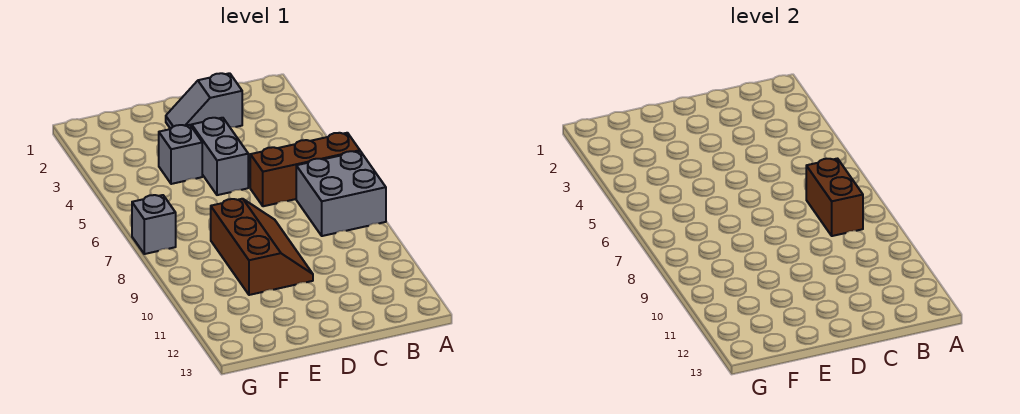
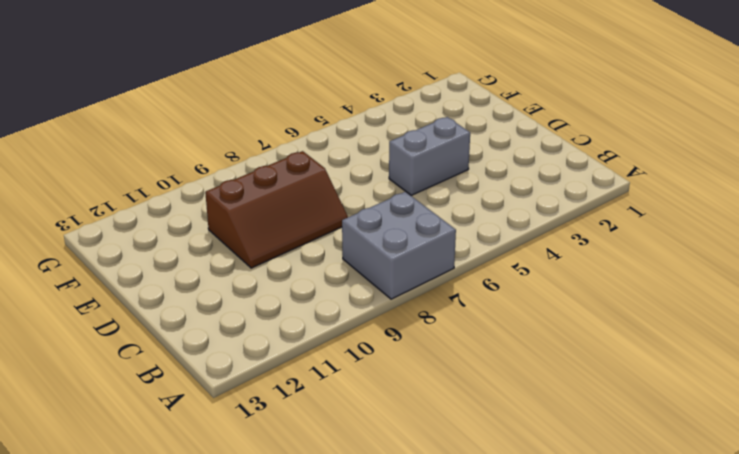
none -> brown brick A6:C6 level 1
none -> grey slope C2:D2 level 1 top C

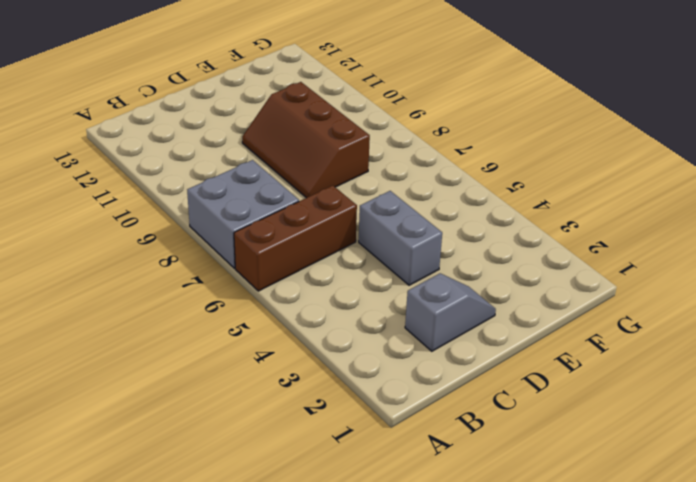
none -> grey brick E4 level 1
none -> grey brick G7 level 1

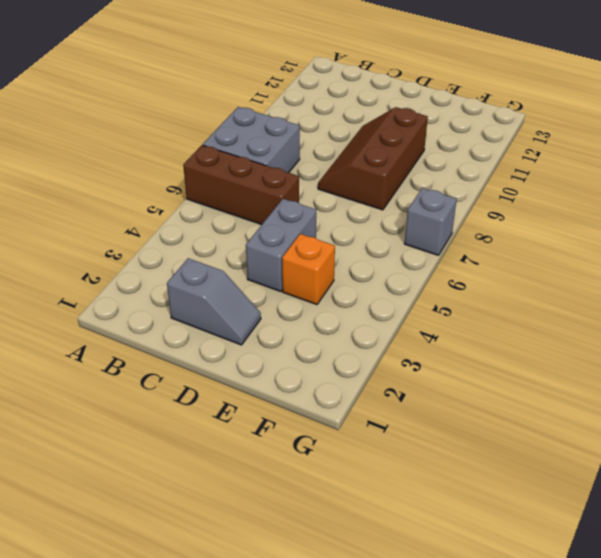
orange brick E4 level 1 -> grey brick E4 level 1
none -> brown brick B7:B8 level 2

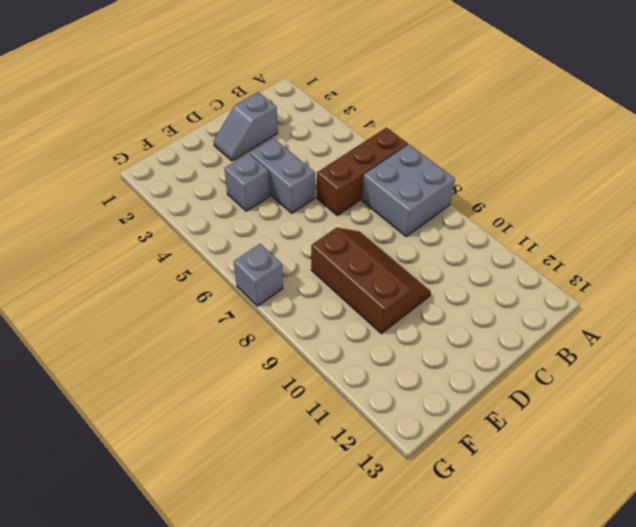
none -> brown brick B7:B8 level 2

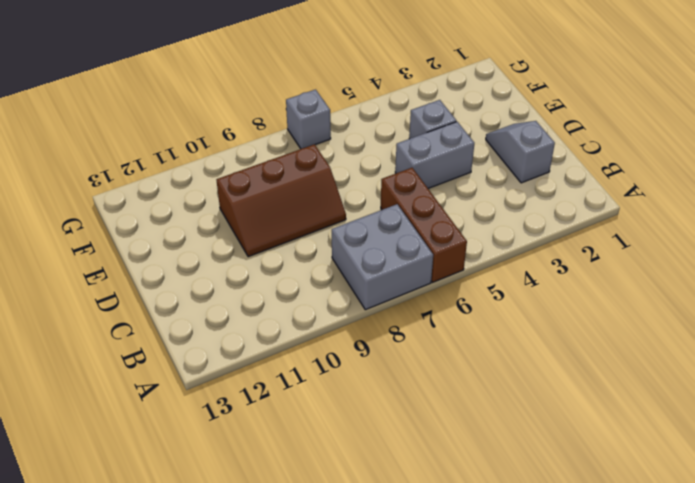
none -> brown brick B7:B8 level 2

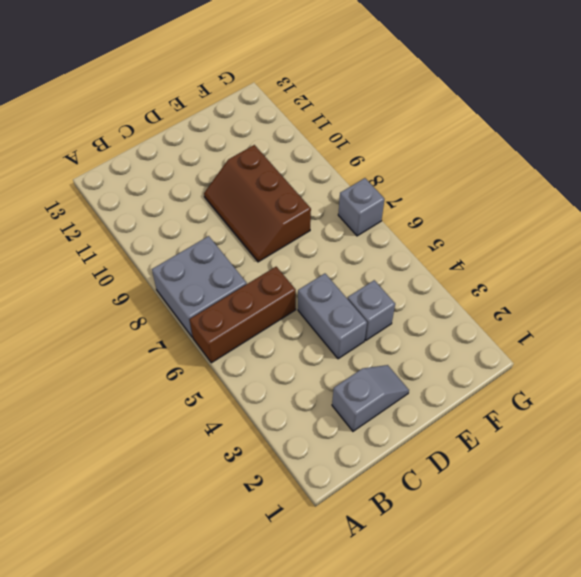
none -> brown brick B7:B8 level 2

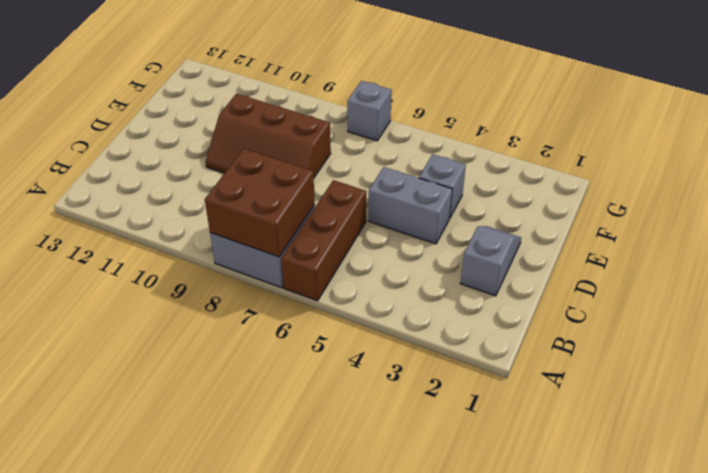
brown brick A7:B8 level 2 -> brown brick B7:B8 level 2

